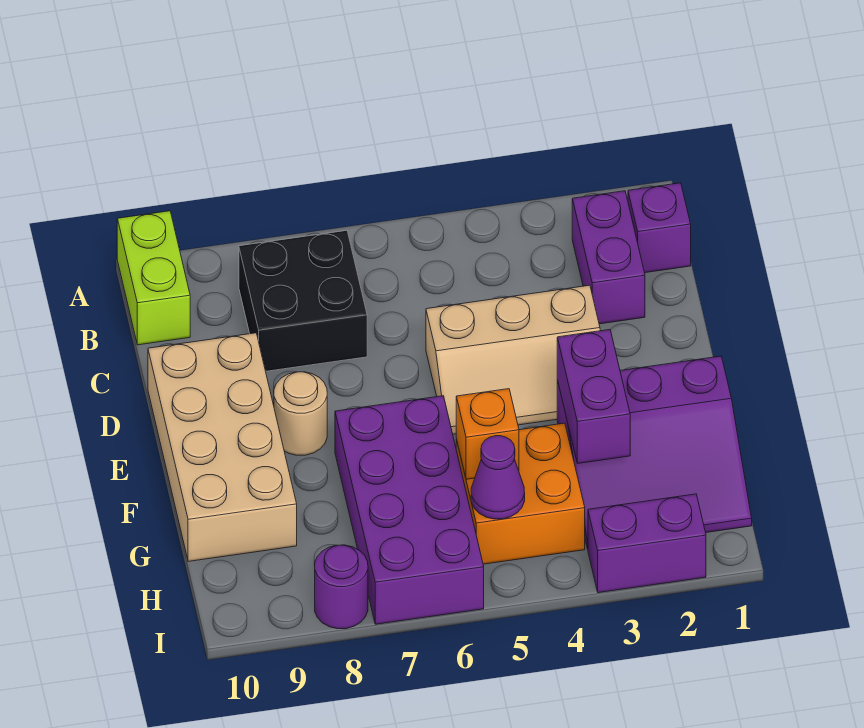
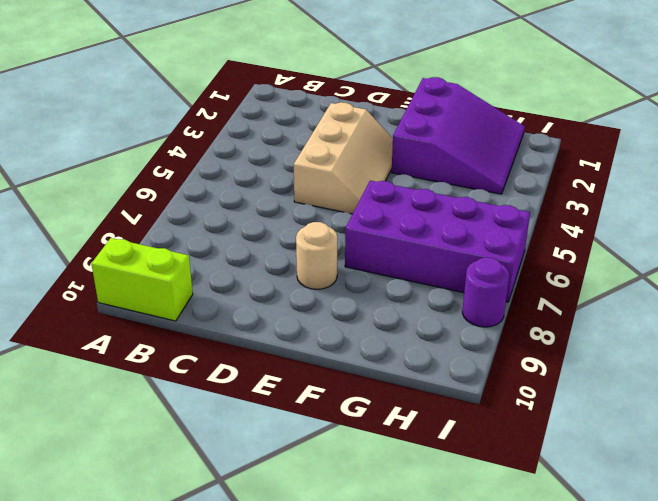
none -> purple brick B1 level 1
none -> purple brick B2:C2 level 1
none -> black brick B7:C8 level 1

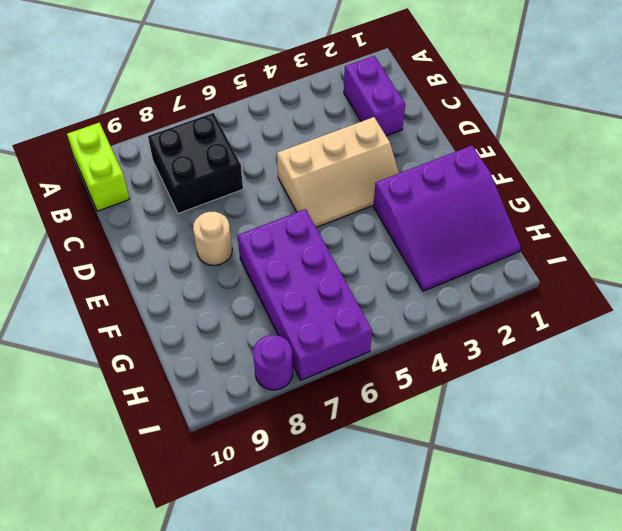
none -> purple brick B1 level 1
none -> tan brick D9:G10 level 1
none -> orange brick G4:H5 level 1

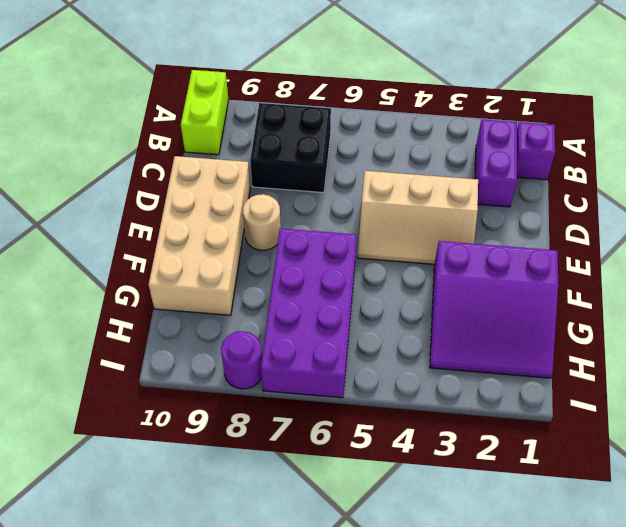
none -> orange brick G4:H5 level 1
none -> purple brick I2:I3 level 1
none -> purple brick F3:G3 level 2

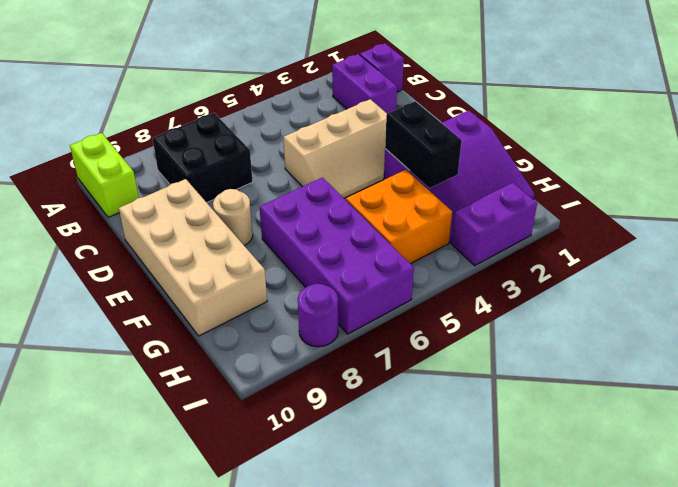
black brick F3:G3 level 2 -> purple brick F3:G3 level 2
none -> orange brick G5 level 2
none -> purple cone H5 level 2

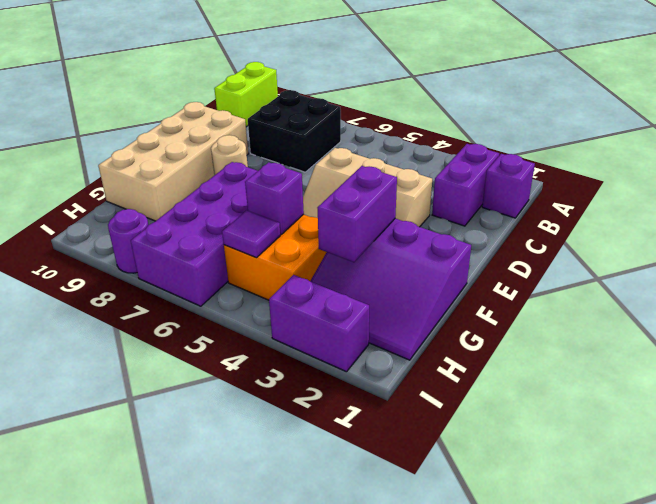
purple brick G5 level 2 -> orange brick G5 level 2
purple tile H5 level 2 -> purple cone H5 level 2

